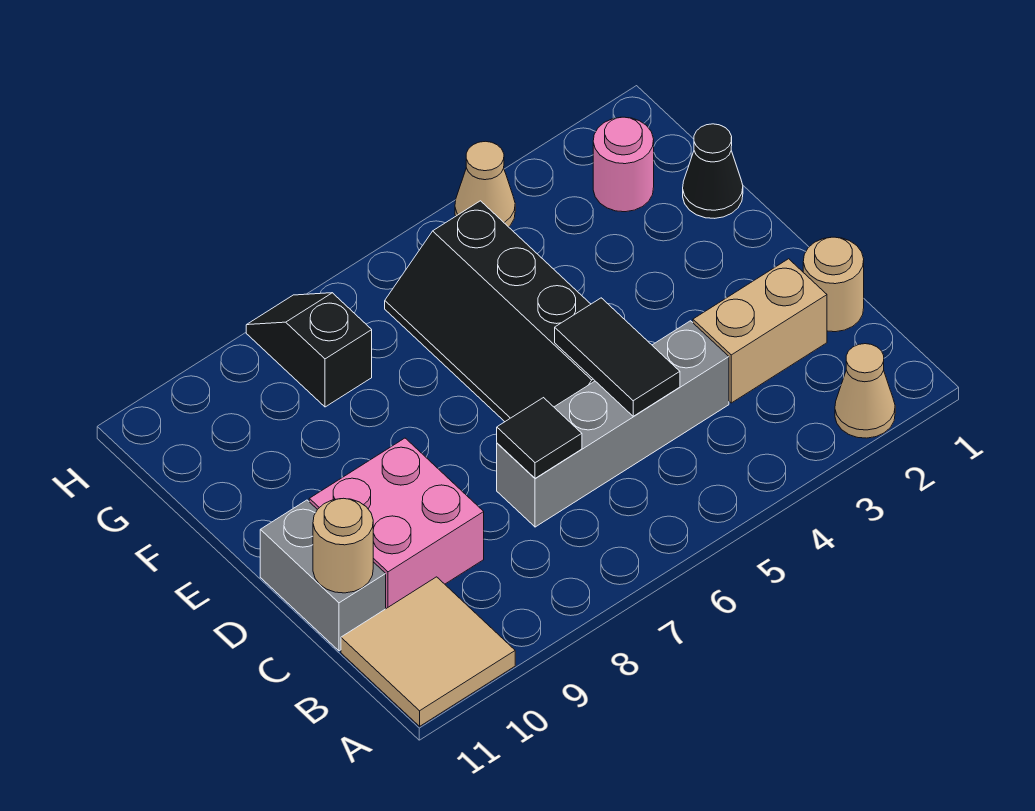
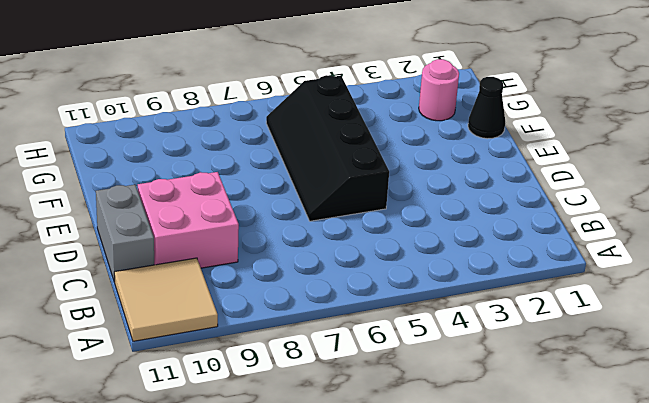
none -> tan cone A2 level 1
none -> tan round brick C1 level 1
none -> tan brick C2:C3 level 1

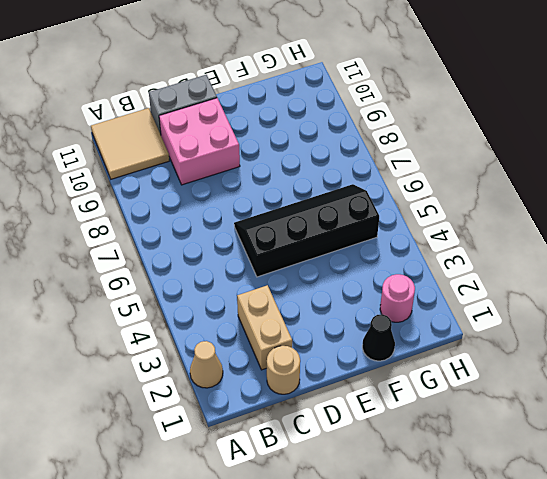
none -> grey brick C4:C7 level 1
none -> black slope G8:H8 level 1 top G
none -> tan cone H4 level 1

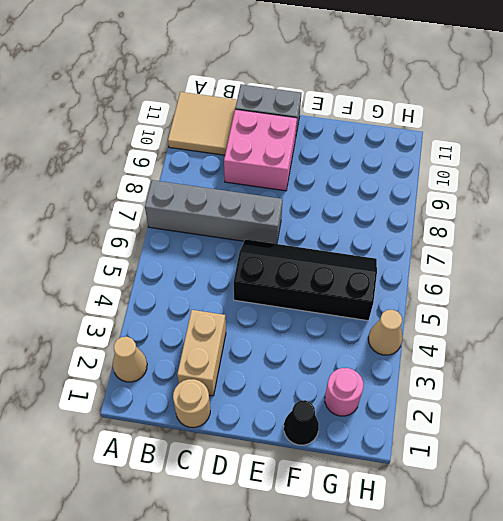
grey brick A7:D7 level 1 -> grey brick C4:C7 level 1
none -> black slope G8:H8 level 1 top G
none -> black tile C5:D5 level 2
none -> black tile C7 level 2

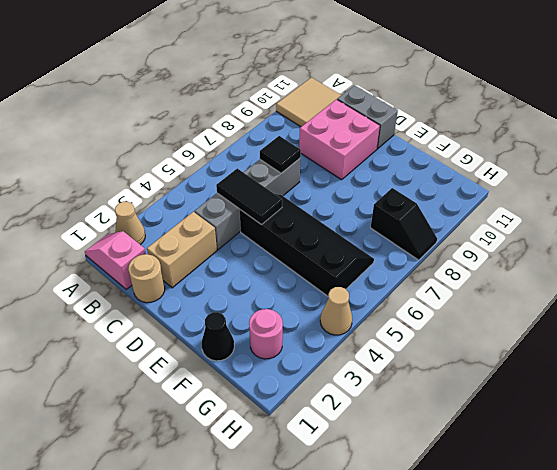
pink slope A1:B1 level 1 top B -> none
none -> tan round brick C11 level 2

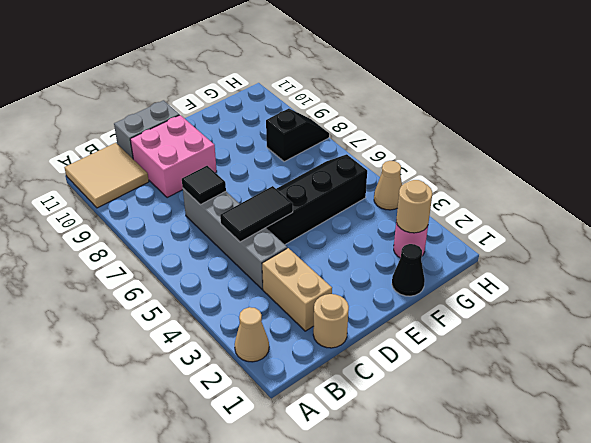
tan round brick G2 level 2 -> tan round brick C11 level 2

